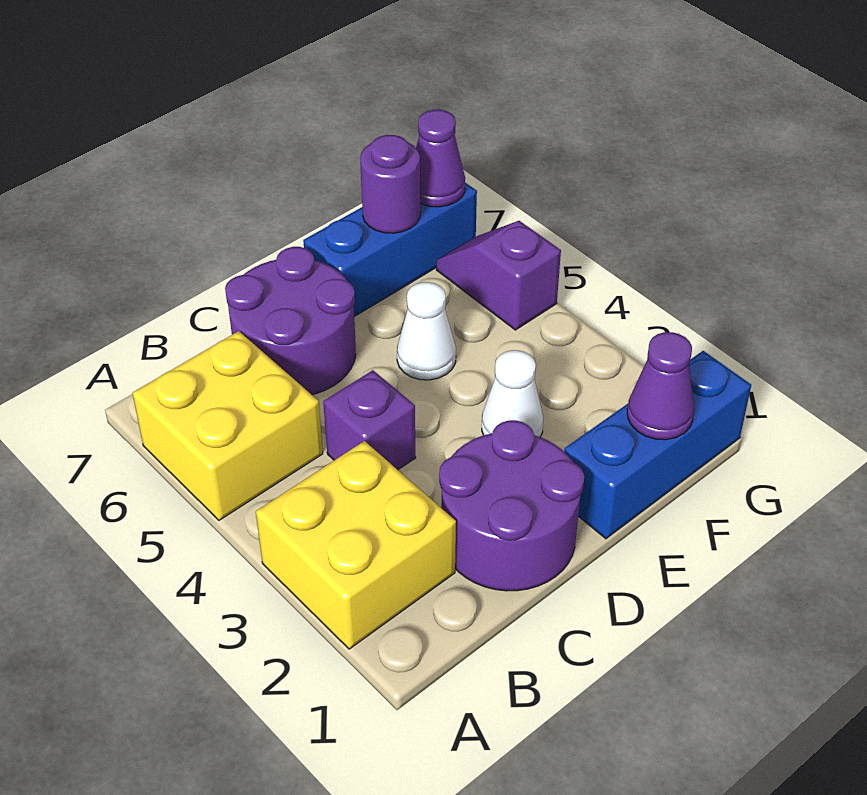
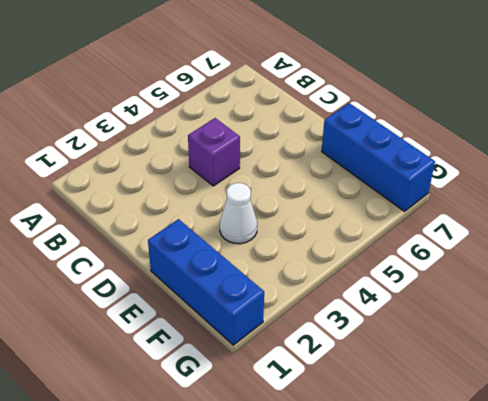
none -> yellow brick A2:B3 level 1
none -> yellow brick A5:B6 level 1
none -> purple round brick C1:D2 level 1

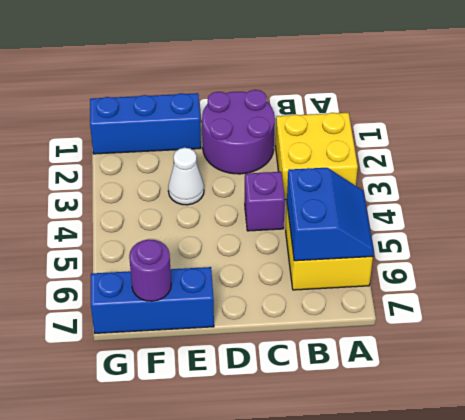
blue slope A5:B6 level 2 top B -> none
none -> purple round brick C6:D7 level 1
none -> white cone E5 level 1
none -> purple slope G5:G6 level 1 top 5

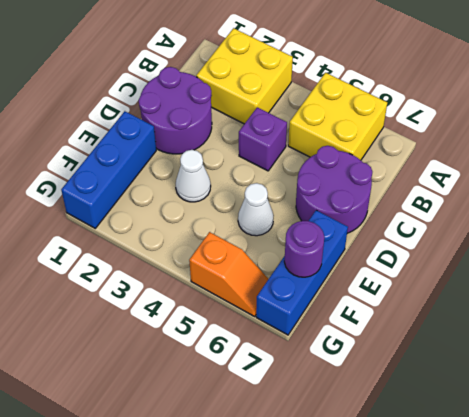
orange slope G5:G6 level 1 top 5 -> purple slope G5:G6 level 1 top 5
none -> purple cone F1 level 2
none -> purple cone G7 level 2

